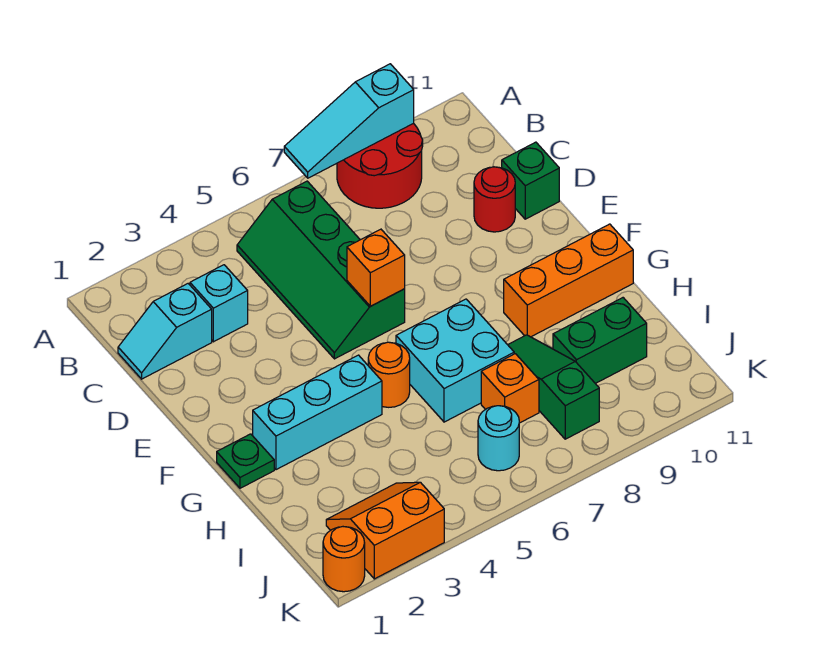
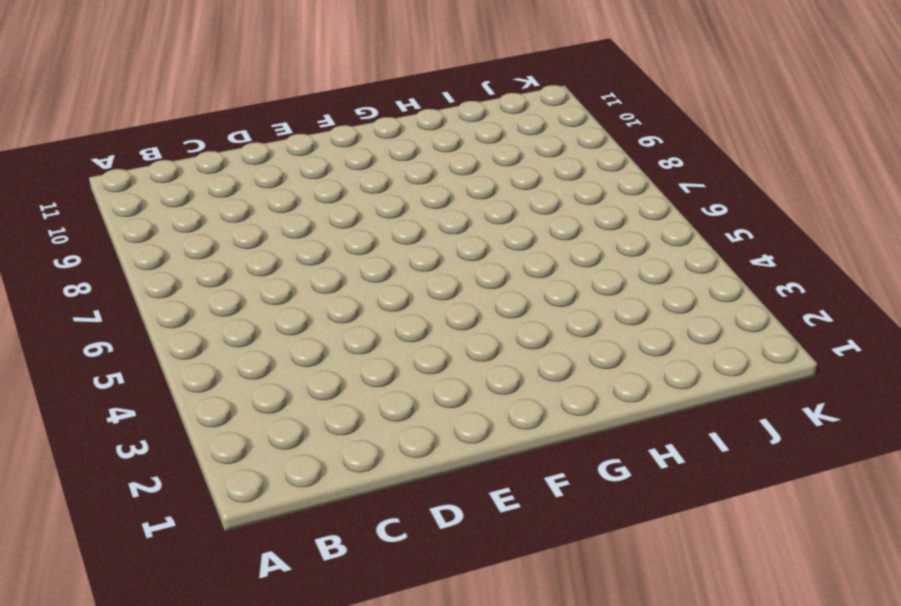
none -> red round brick A8:B9 level 1
none -> green slope B5:E6 level 1 top 6
none -> cyan slope C1:C2 level 1 top 2

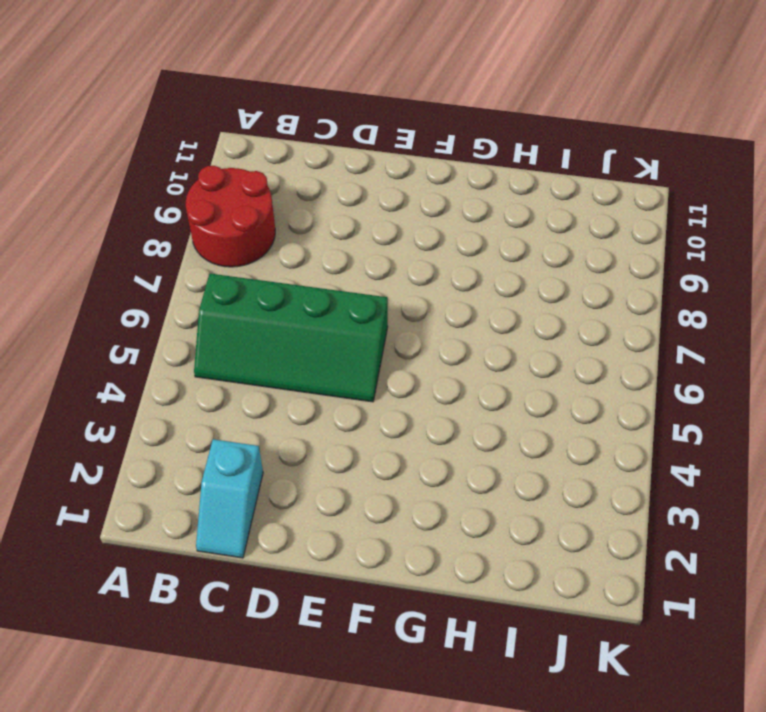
none -> cyan brick C3 level 1
none -> red round brick D10 level 1
none -> green brick D11 level 1

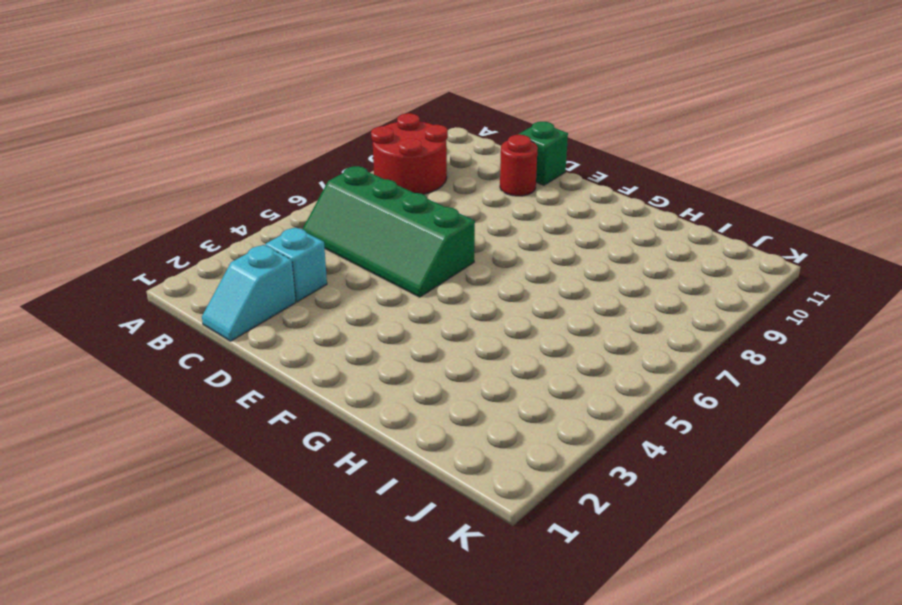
none -> green plate G1 level 1
none -> cyan brick G2:G4 level 1
none -> orange round brick G5 level 1

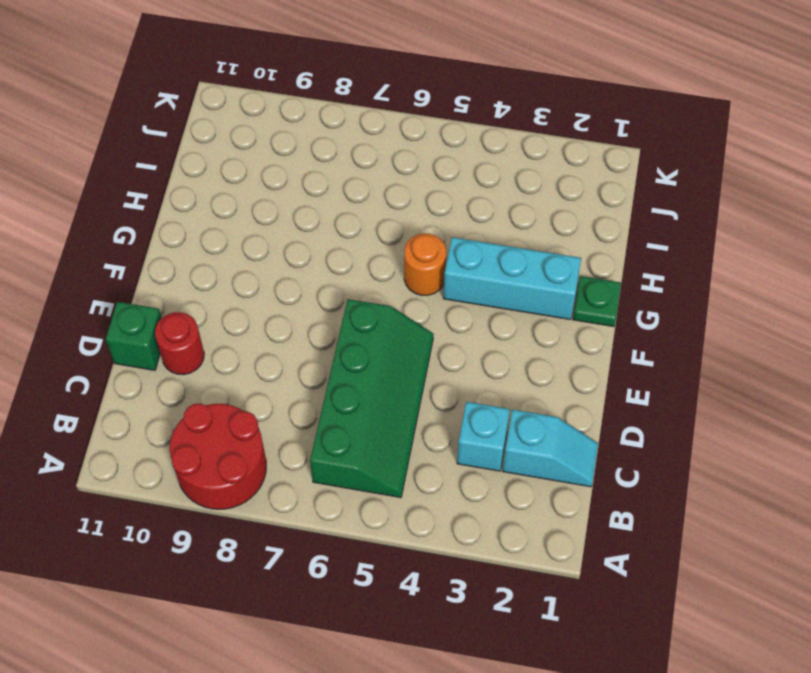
none -> cyan brick G6:H7 level 1
none -> orange brick G9:G11 level 1
none -> green slope H8:J8 level 1 top J

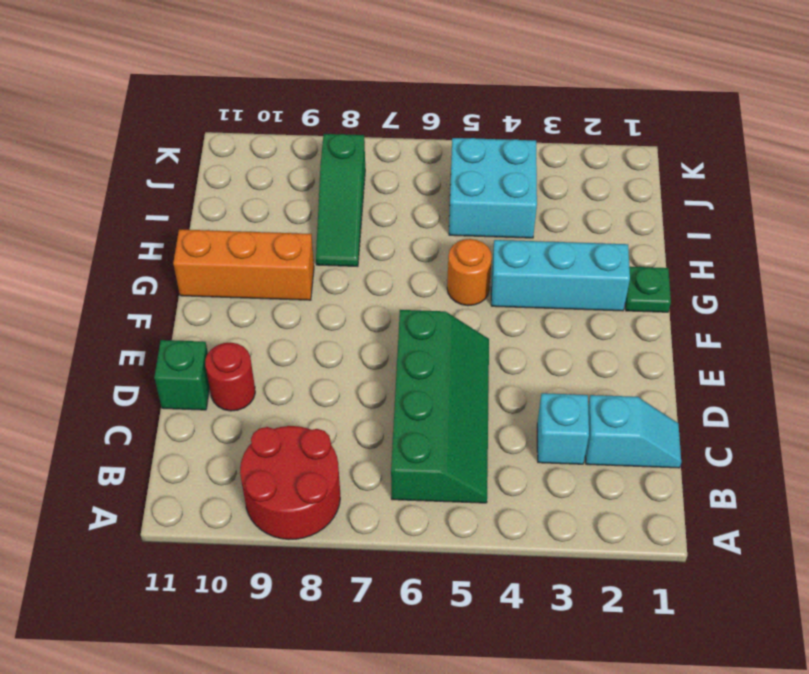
cyan brick I4:J5 level 1 -> cyan brick G6:H7 level 1
none -> orange brick I7 level 1
none -> green brick I9:I10 level 1
none -> orange slope J2:K3 level 1 top K

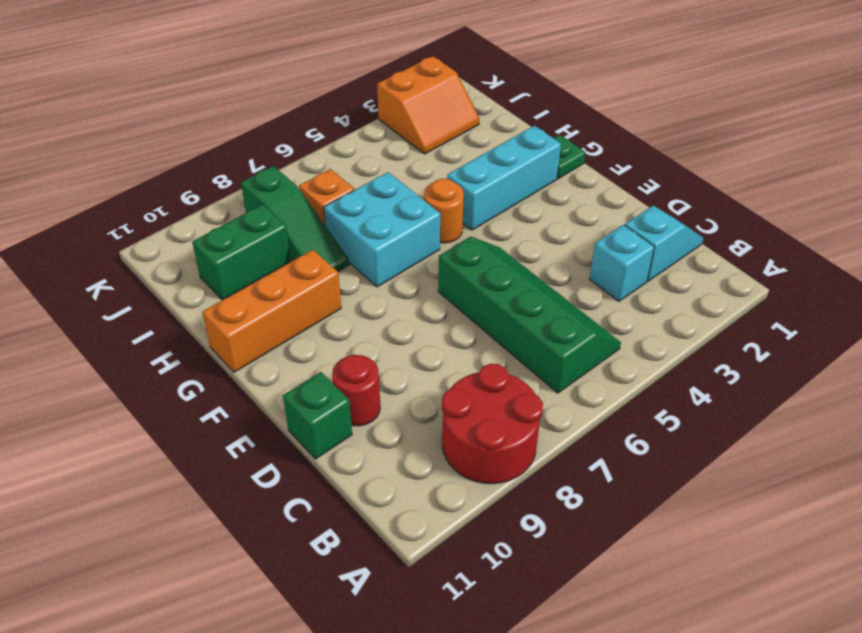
none -> cyan round brick J6 level 1
none -> orange round brick K1 level 1
none -> cyan slope A7:A9 level 2 top 9

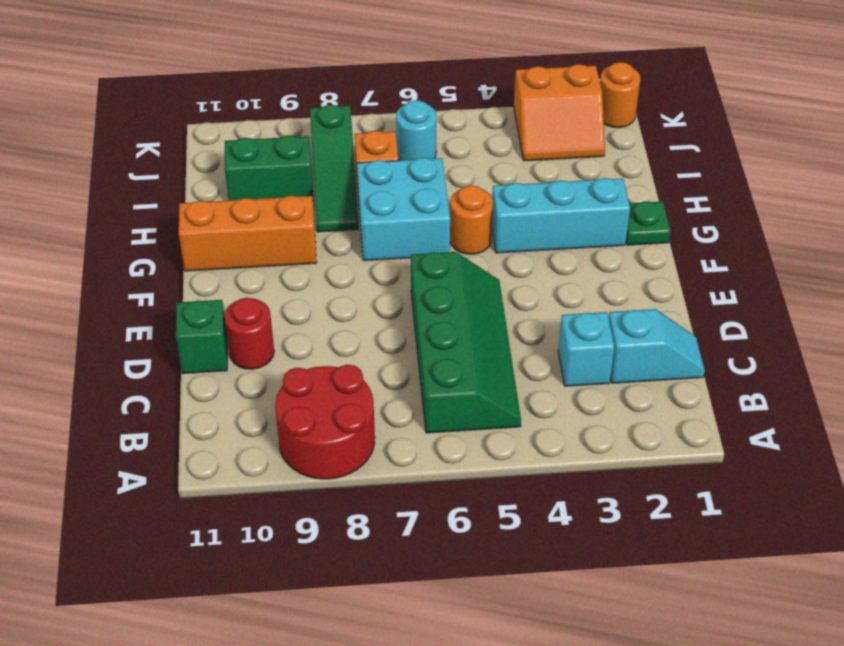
none -> cyan slope A7:A9 level 2 top 9
none -> orange brick E6 level 2

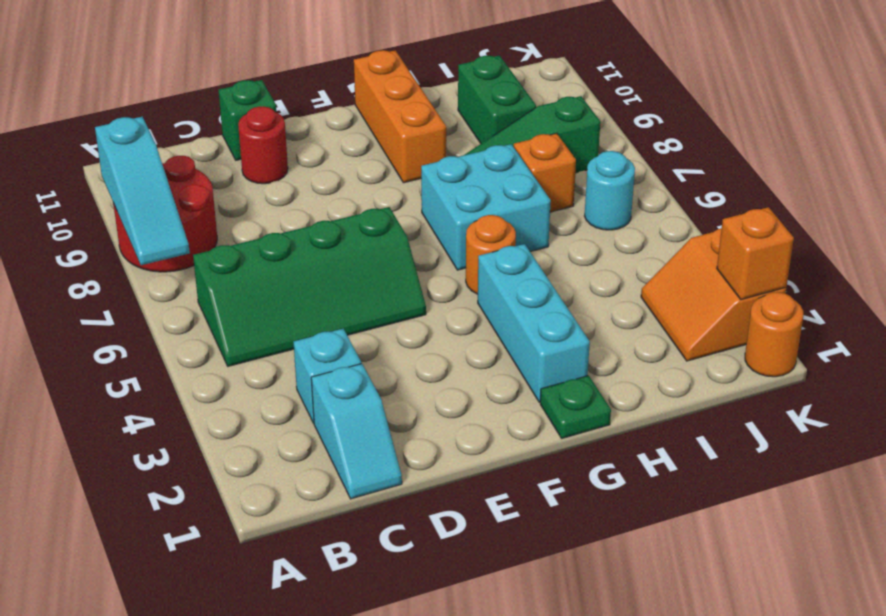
orange brick K2 level 2 -> orange brick E6 level 2

